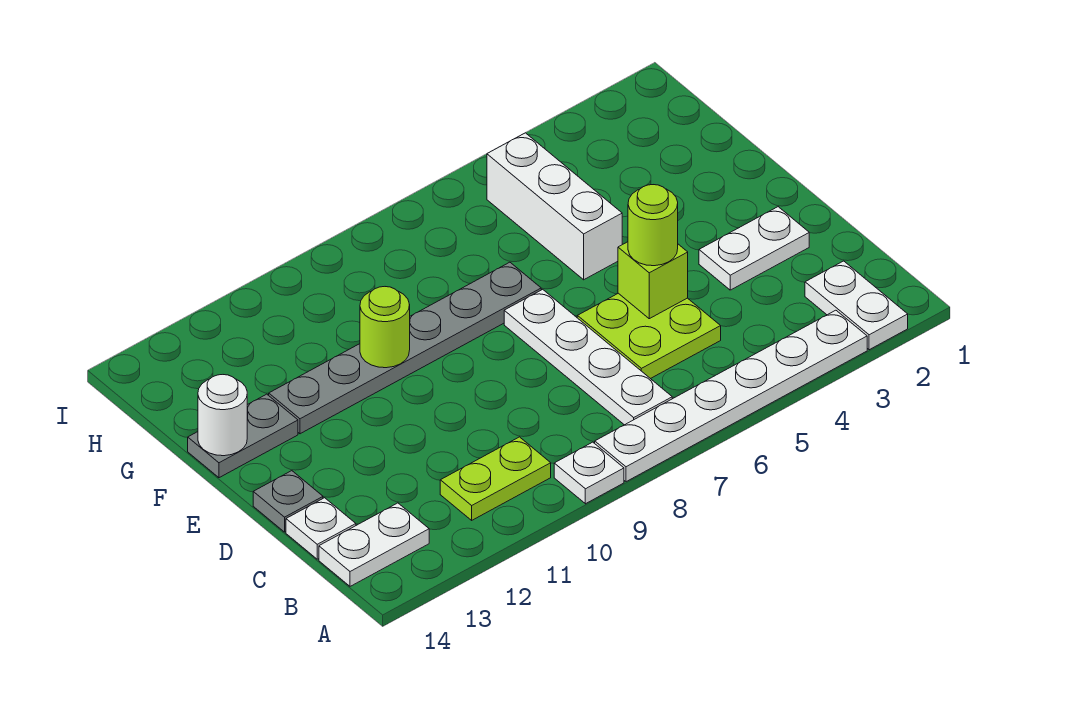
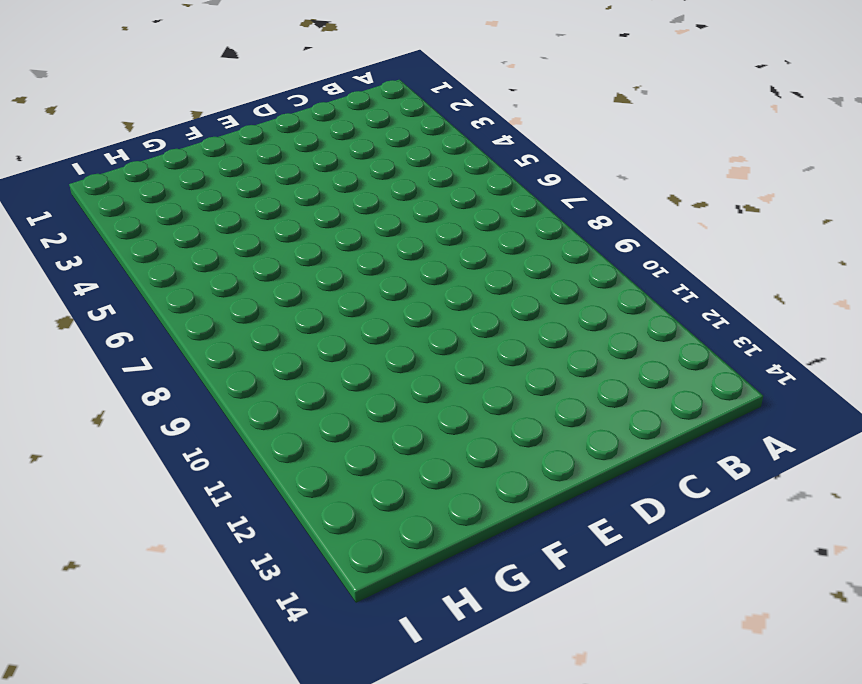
none -> white plate A2:B2 level 1
none -> white plate A3:A8 level 1
none -> white plate A9 level 1

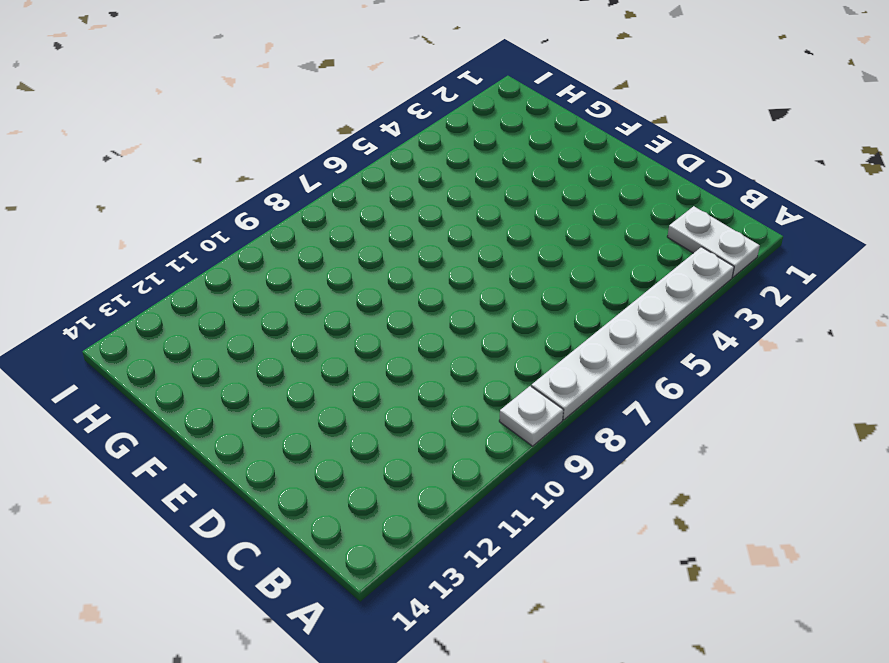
none -> white plate B7:E7 level 1
none -> lime plate B10:B11 level 1
none -> white plate B13:B14 level 1

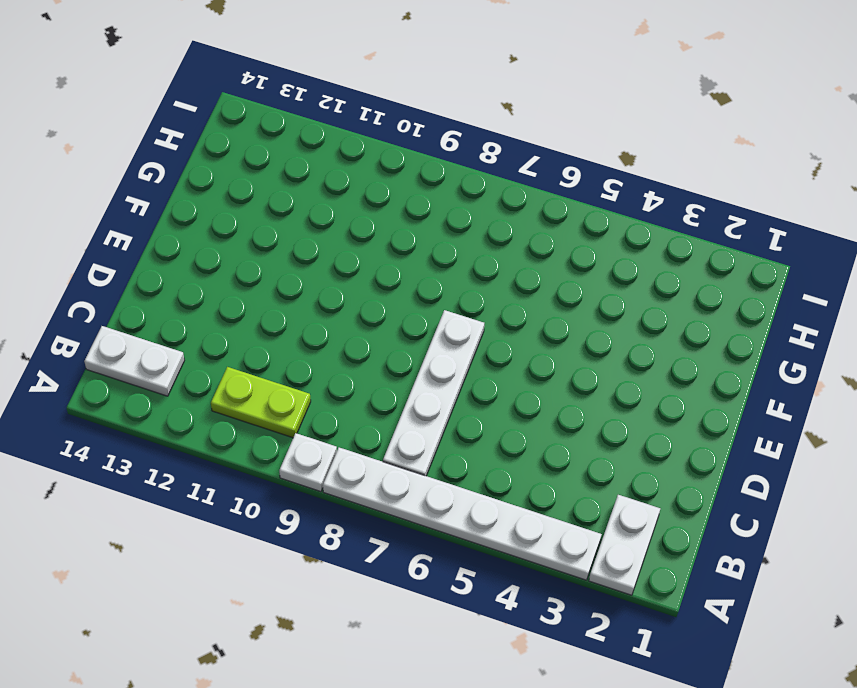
none -> lime plate C5:D6 level 1
none -> white plate C14 level 1
none -> white plate D2:D3 level 1

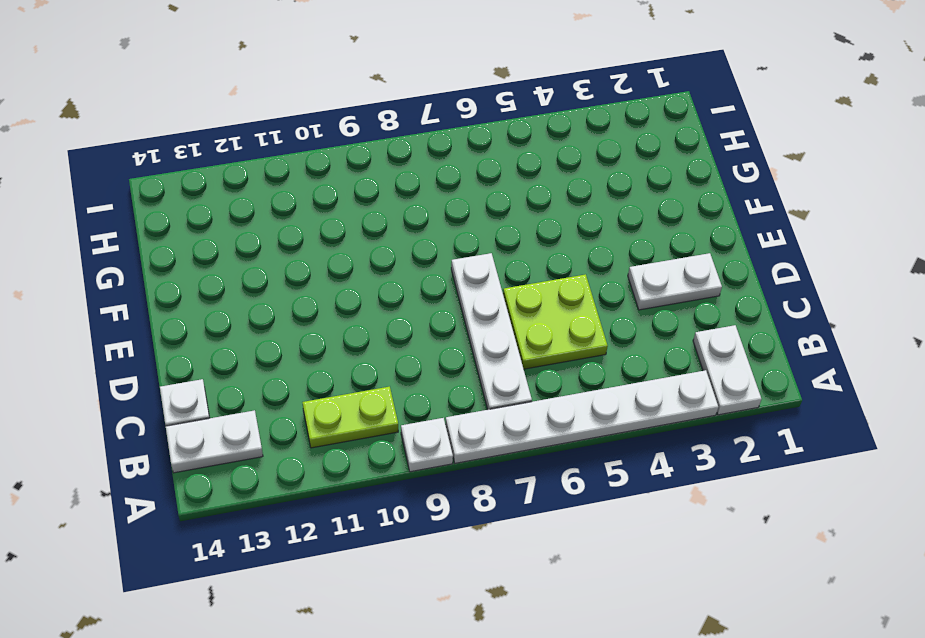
none -> grey plate D14 level 1
none -> white brick F5:H5 level 1
none -> grey plate F7:F12 level 1

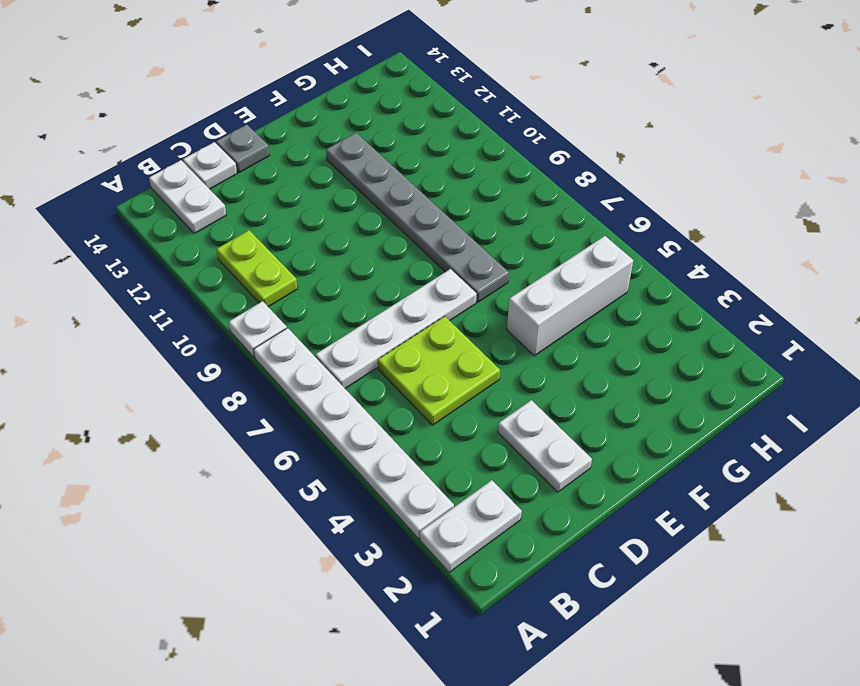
none -> grey plate F13:F14 level 1
none -> lime brick D5 level 2
none -> lime round brick F10 level 2

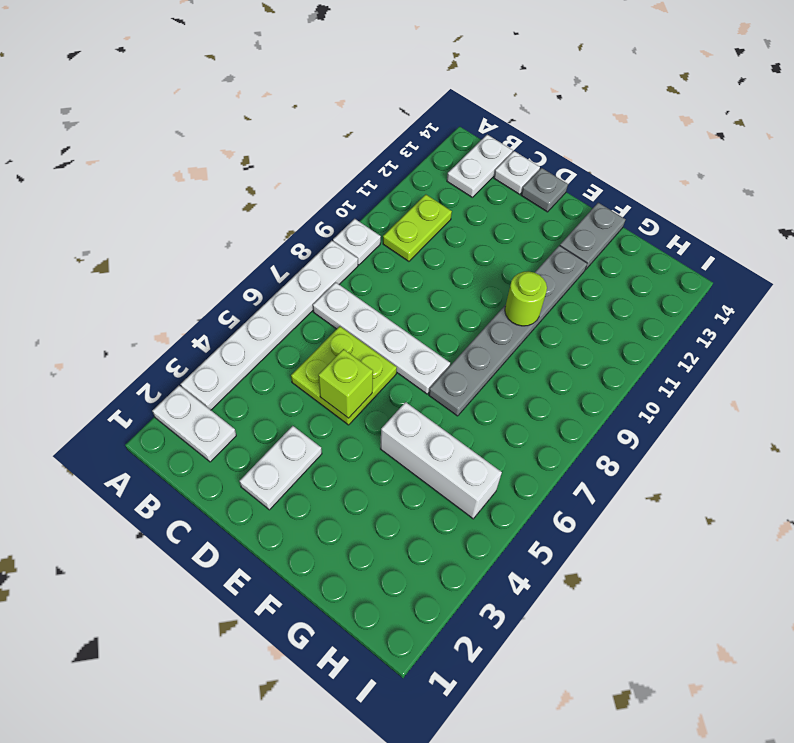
none -> white round brick F14 level 2
none -> lime round brick D5 level 3

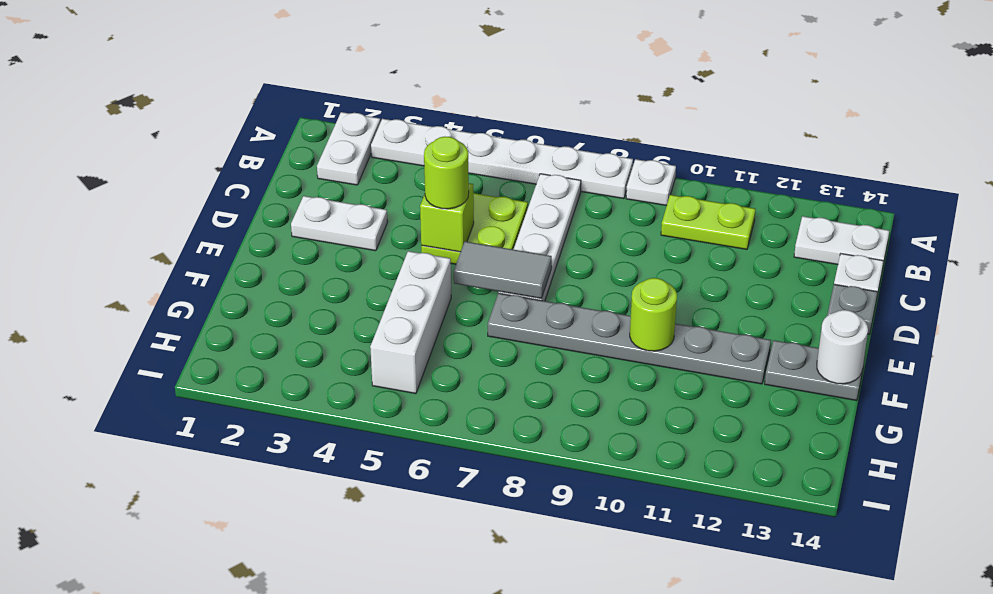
grey tile E6:E7 level 2 -> none

